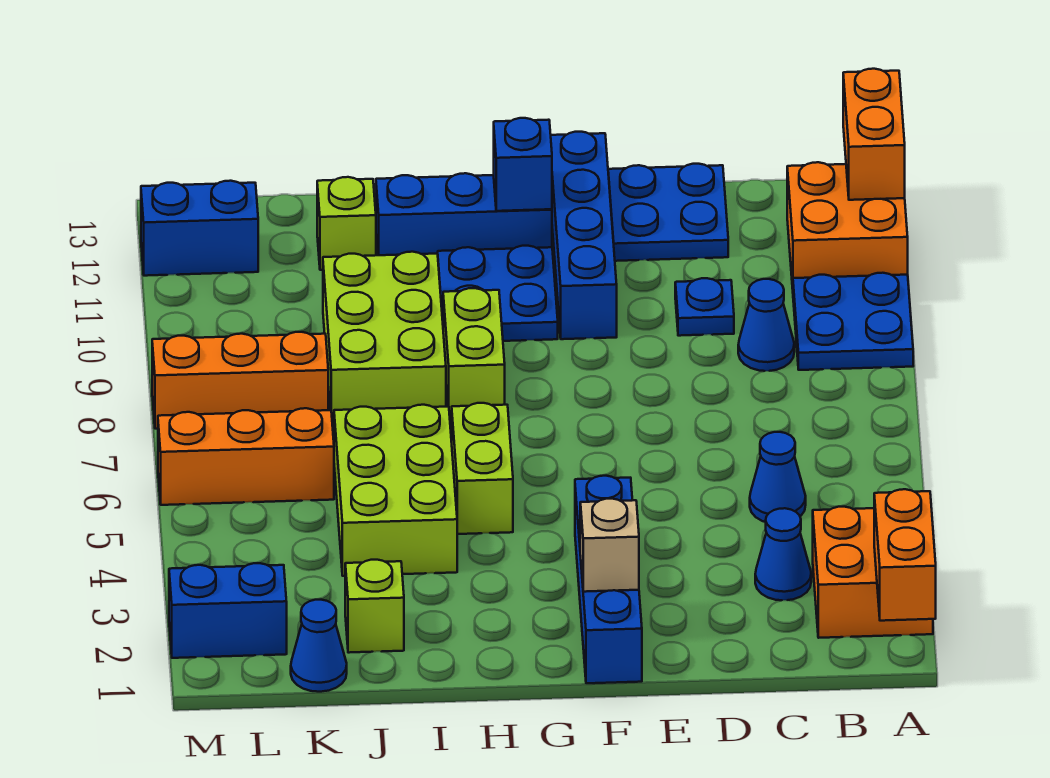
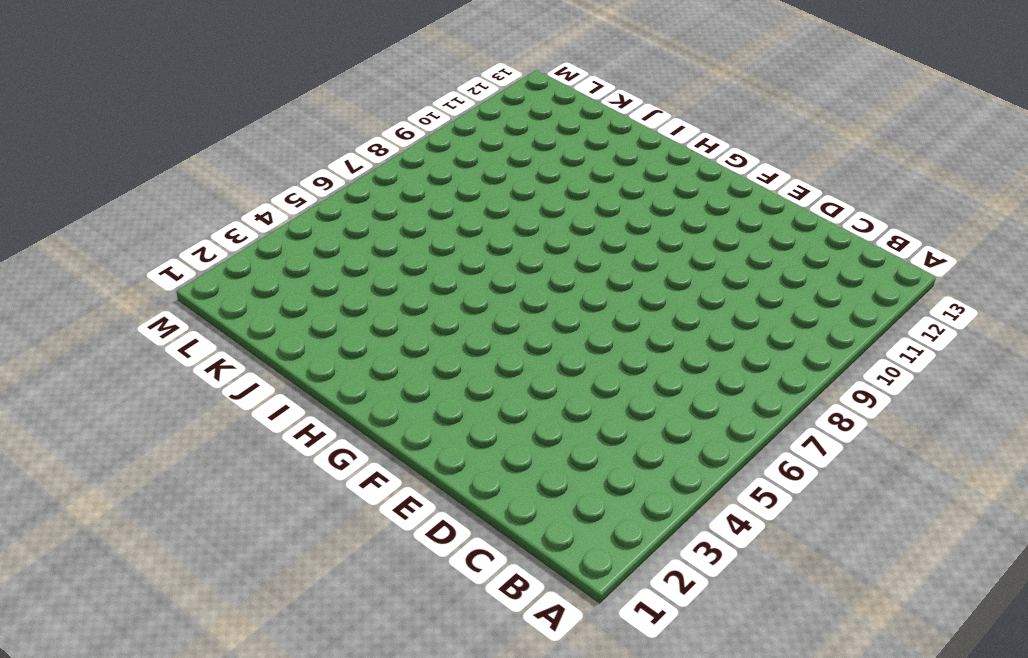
none -> orange brick A2:B3 level 1
none -> blue plate A9:B10 level 1
none -> orange brick A11:B12 level 1

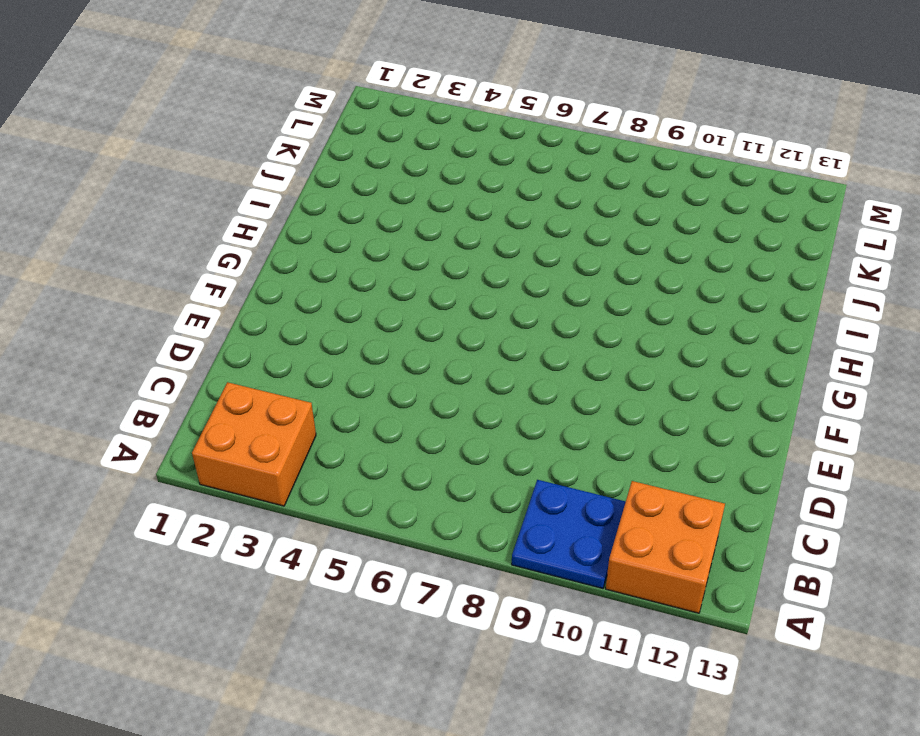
none -> blue cone C3 level 1
none -> blue cone C5 level 1
none -> blue cone C9 level 1

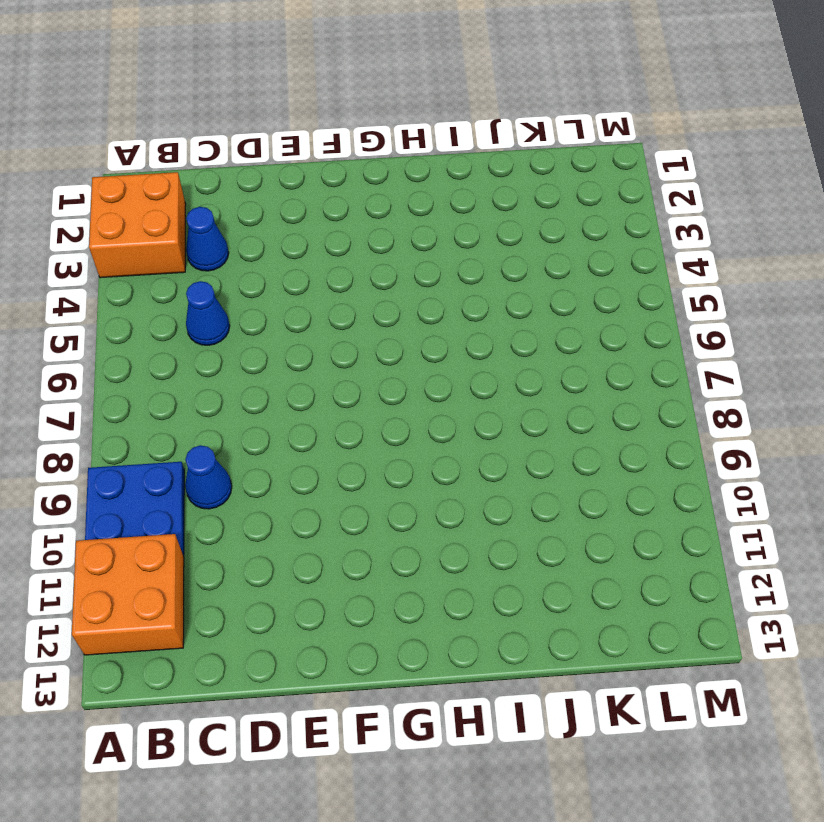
none -> blue plate D10 level 1
none -> blue plate D12:E13 level 1
none -> blue brick F1:F4 level 1

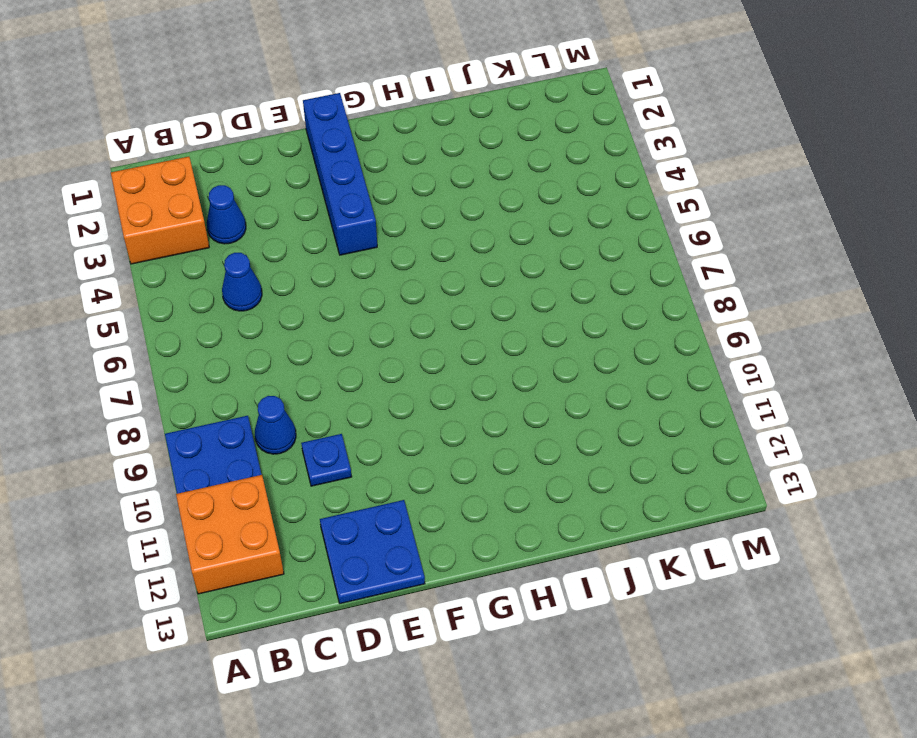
none -> blue brick F10:F13 level 1
none -> blue plate G10:H11 level 1
none -> blue brick G12:I12 level 1

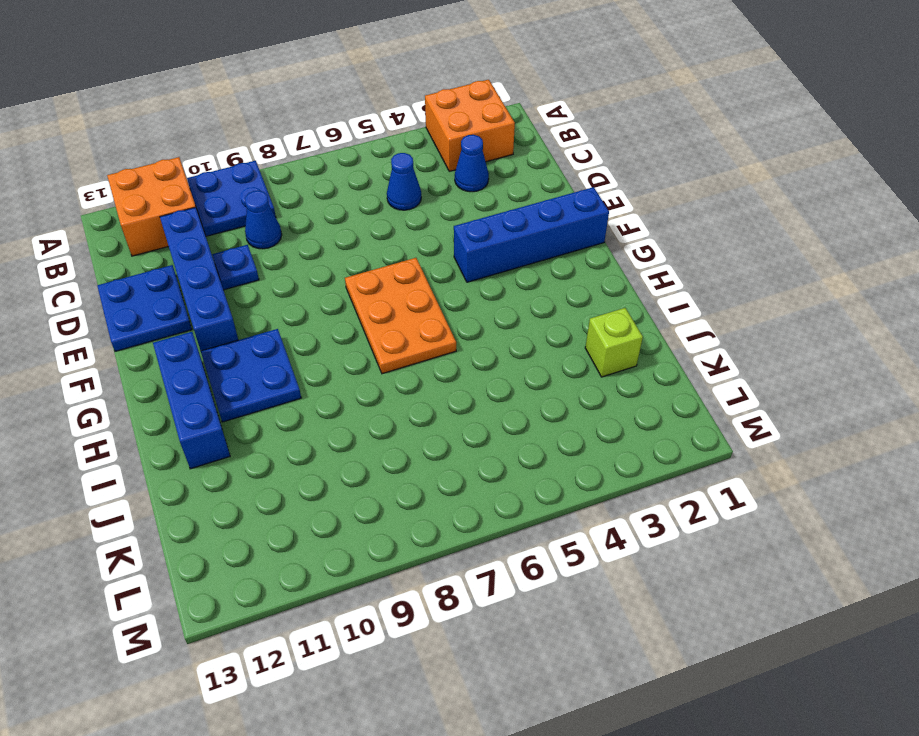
blue brick C11:F11 level 1 -> blue brick F10:F13 level 1
orange plate F6:H7 level 1 -> lime brick H5:H6 level 1
none -> lime brick H8:H9 level 1
none -> lime brick I4:J6 level 1
none -> lime brick I8:J10 level 1

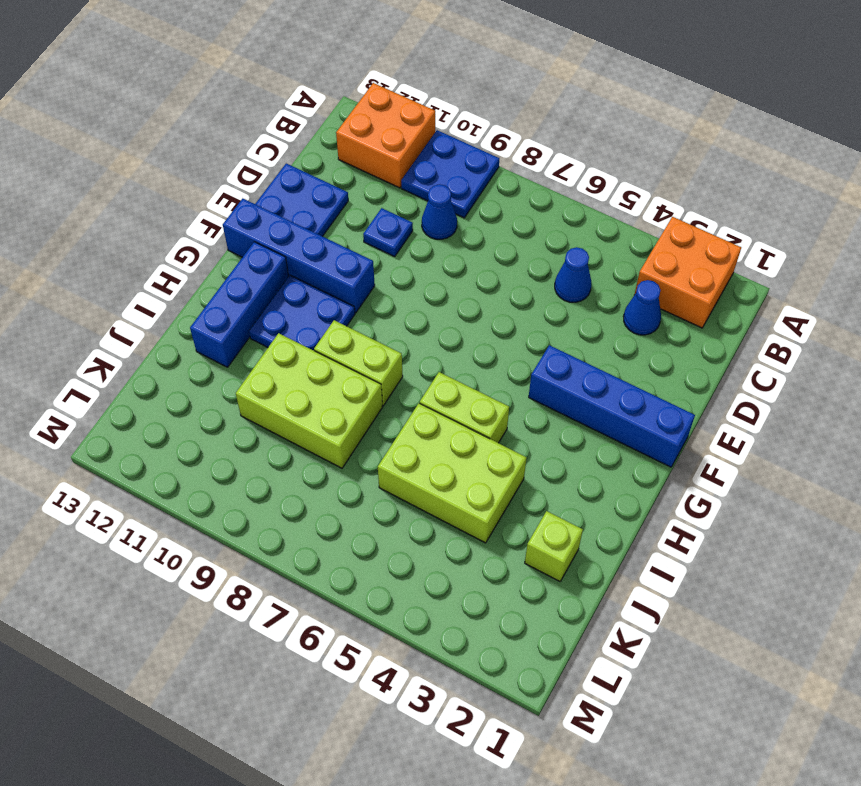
none -> lime brick J12 level 1
none -> blue cone K1 level 1
none -> orange brick K6:M6 level 1

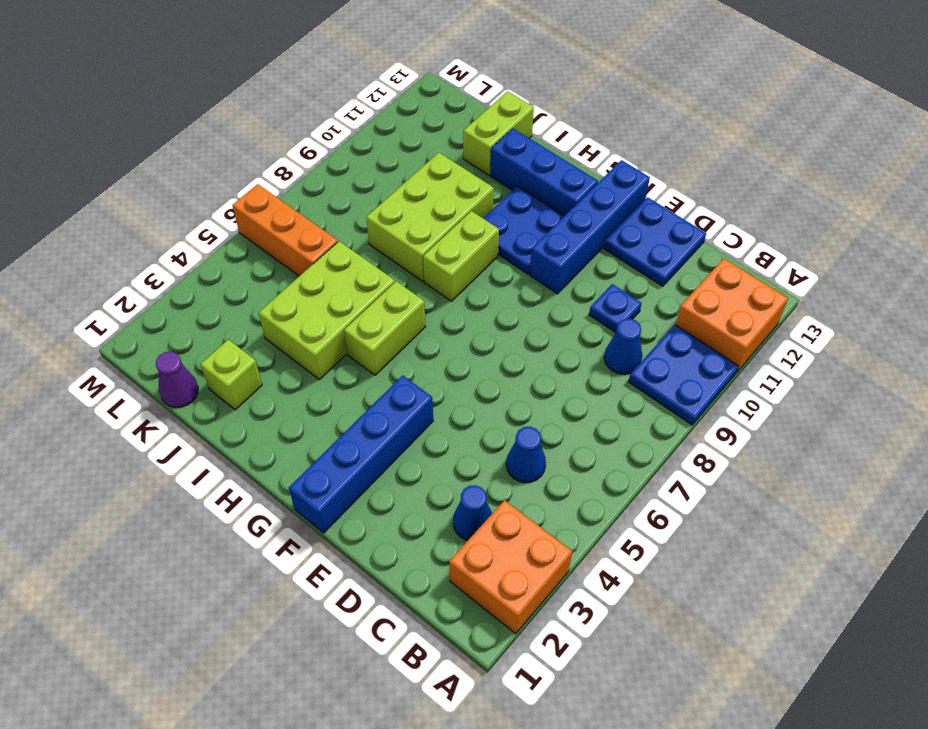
lime brick J12:J13 level 1 -> lime brick J12 level 1
purple cone K1 level 1 -> blue cone K1 level 1
none -> orange brick K8:M8 level 1
none -> blue brick L2:M2 level 1
none -> blue brick L12:M12 level 1

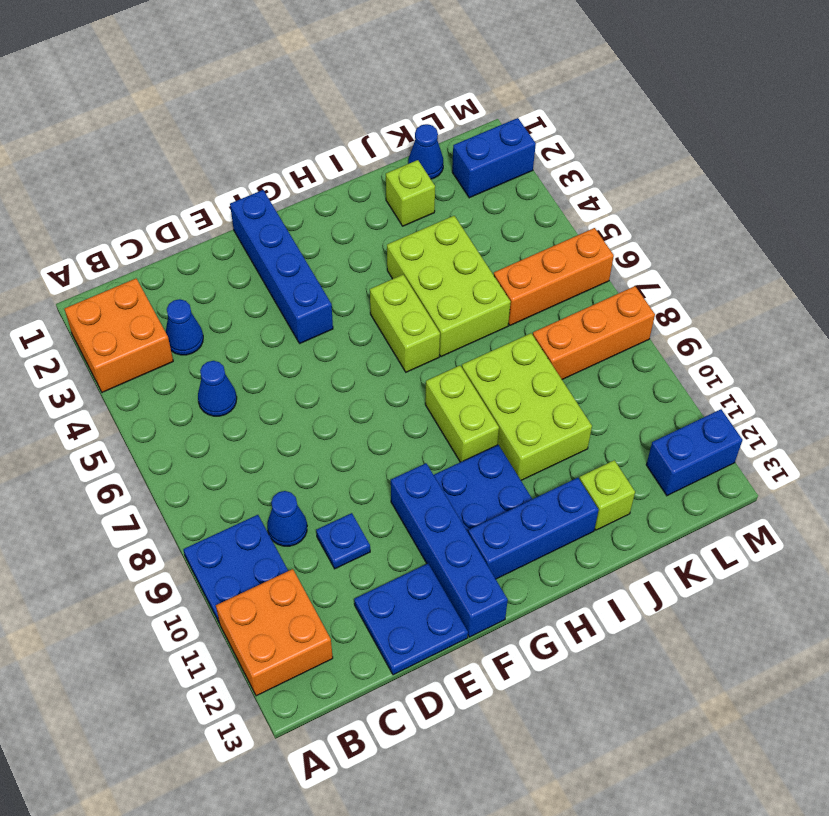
none -> orange brick A1:A2 level 2
none -> orange brick A12:A13 level 2
none -> tan brick F2 level 2

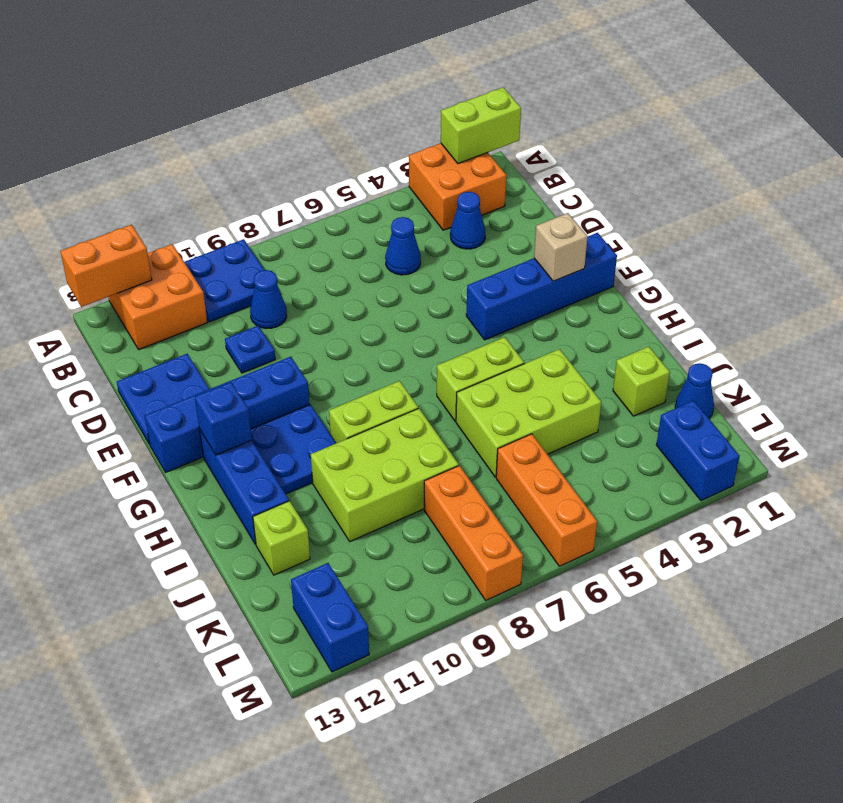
lime brick A1:A2 level 2 -> orange brick A1:A2 level 2

